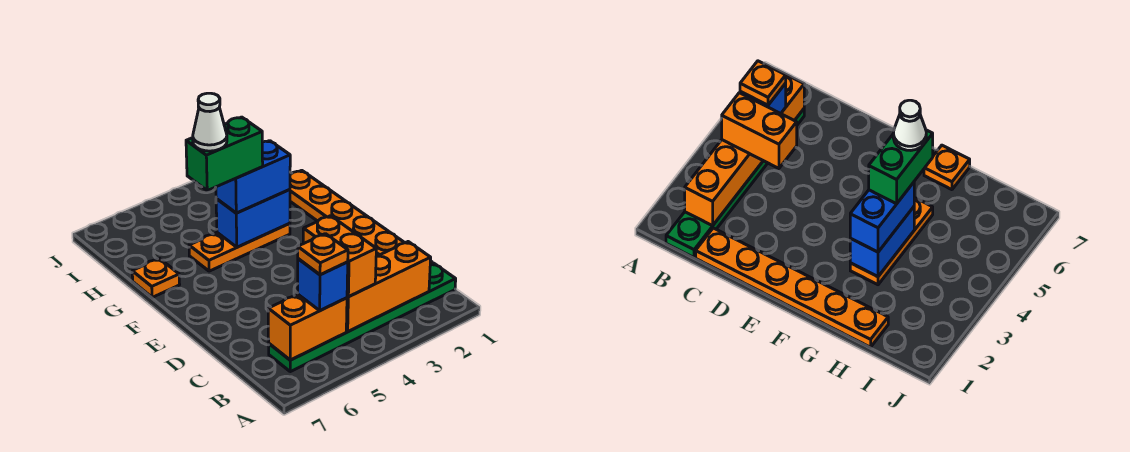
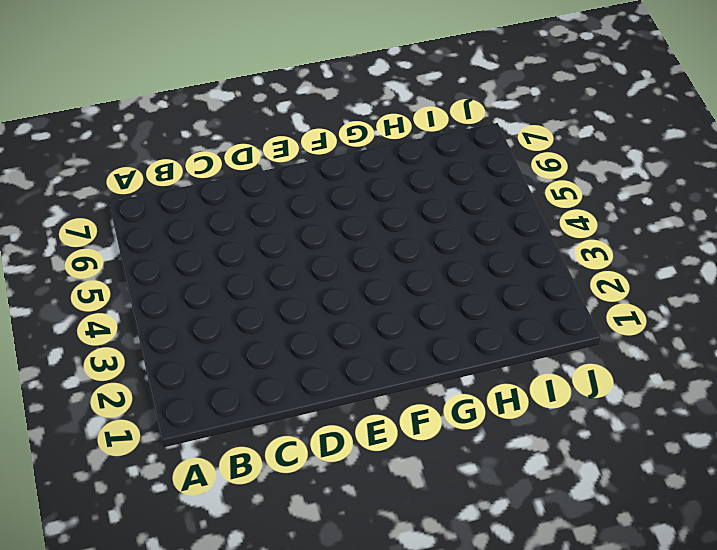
none -> green plate B1:B6 level 1
none -> orange plate C1:H1 level 1
none -> orange plate G3:G5 level 1

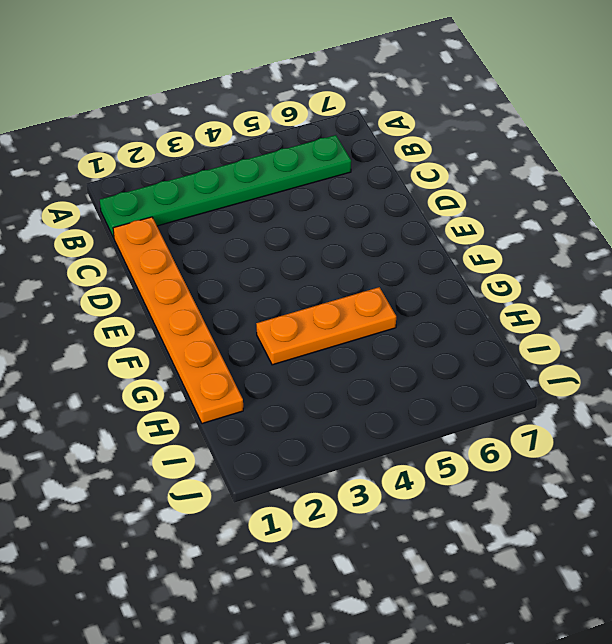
none -> orange plate G7 level 1
none -> orange brick B2:B4 level 2
none -> orange brick B5:B6 level 2

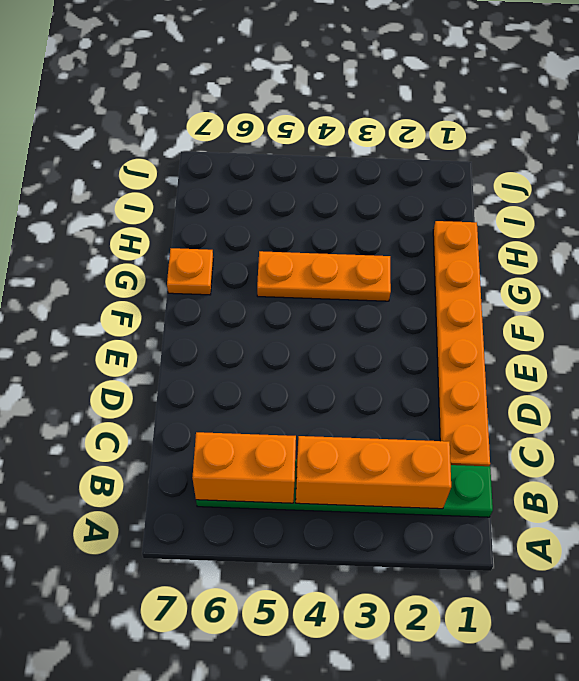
none -> blue brick G3:G4 level 2
none -> orange brick B4:C4 level 3
none -> blue brick B5 level 3

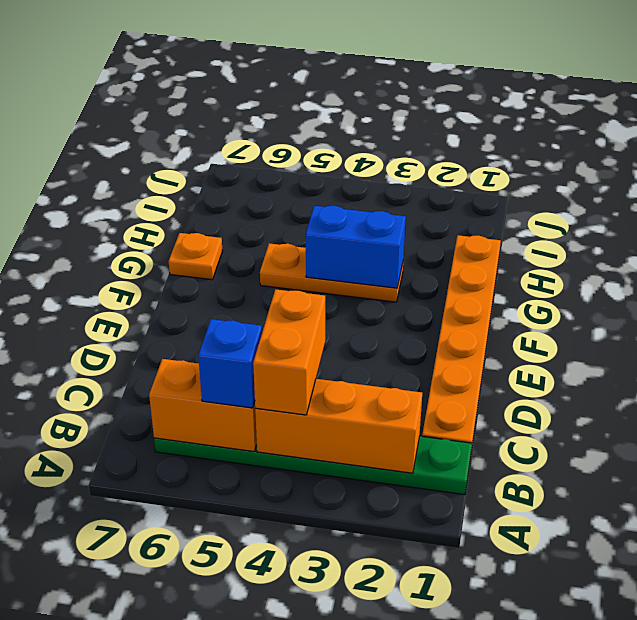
none -> blue brick G3:G4 level 3
none -> orange plate B5 level 4
none -> green brick G4:G5 level 4

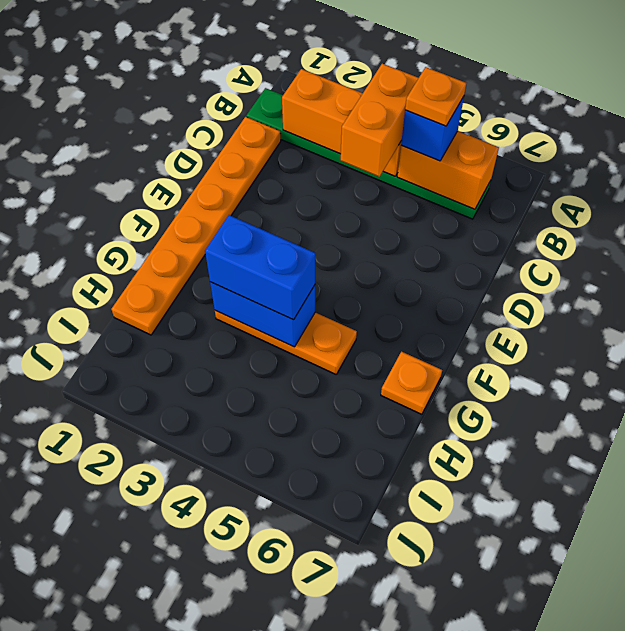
none -> green brick G4:G5 level 4
none -> white cone G5 level 5

